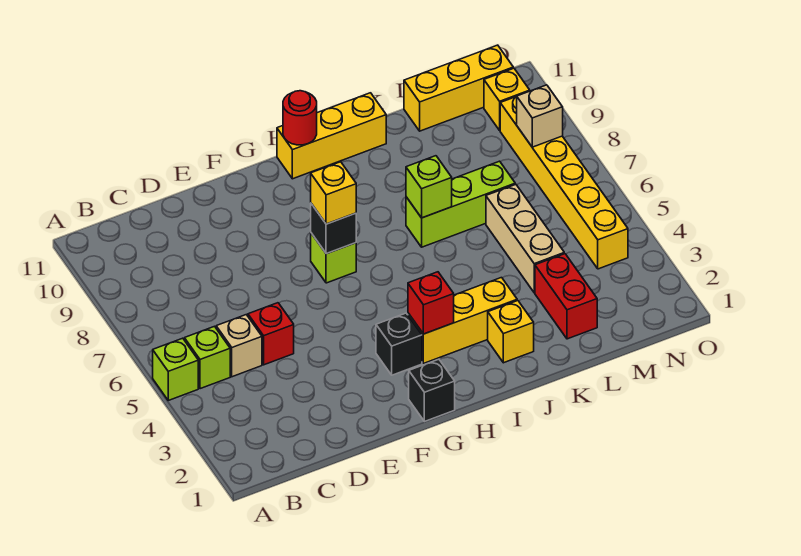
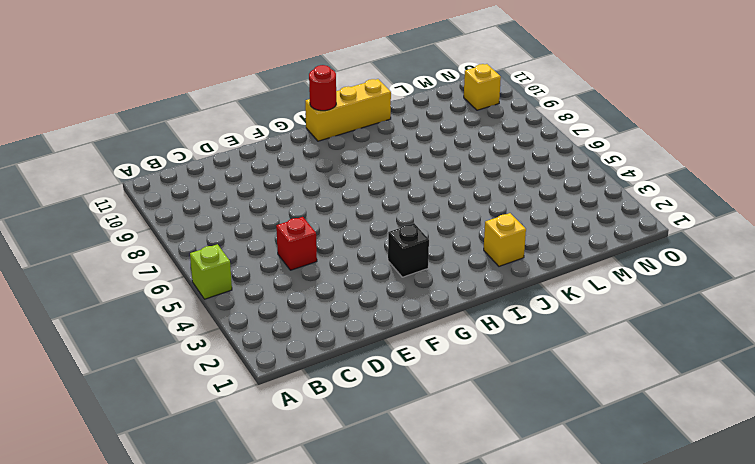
none -> lime brick B5 level 1
none -> tan brick C5 level 1
none -> black brick G1 level 1

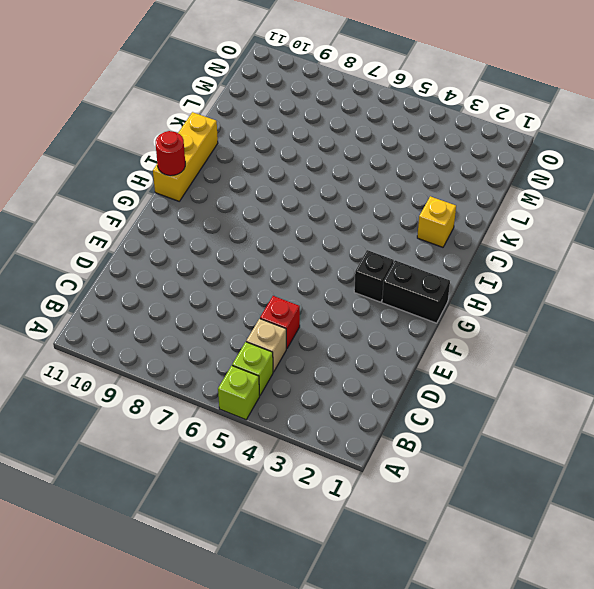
black brick G1:G2 level 1 -> black brick G1 level 1
none -> lime brick G7 level 1
none -> yellow brick H3:J3 level 1
none -> lime brick J7:L7 level 1

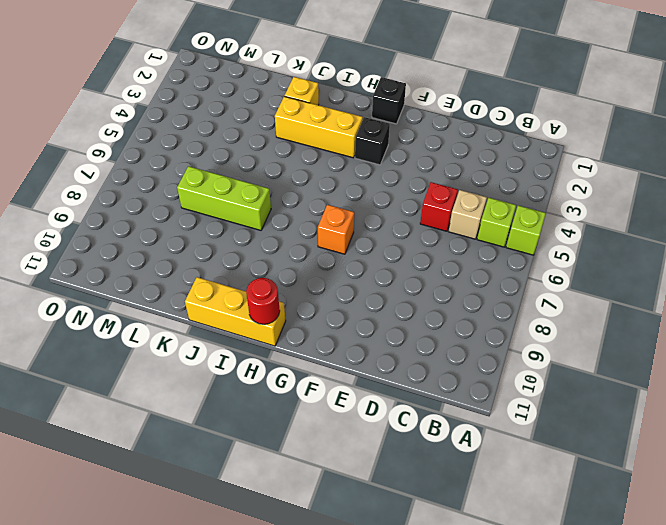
orange brick G7 level 1 -> lime brick G7 level 1
none -> red brick L2:L3 level 1
none -> tan brick L4:L6 level 1
none -> yellow brick L11:N11 level 1

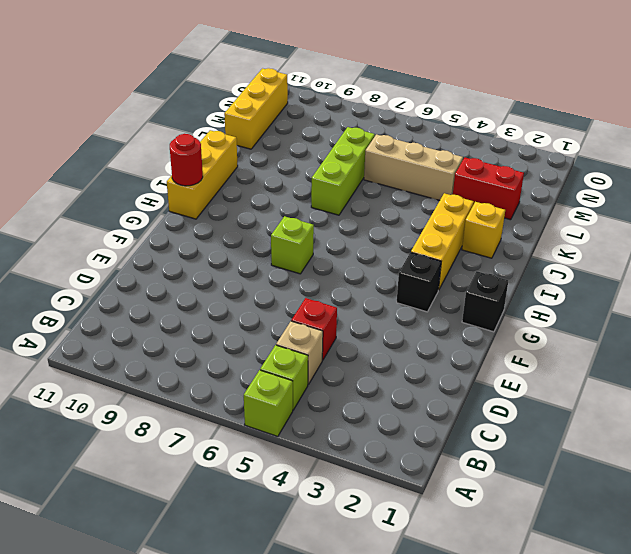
none -> yellow brick N4:N9 level 1
none -> yellow brick N10 level 1
none -> black brick G7 level 2

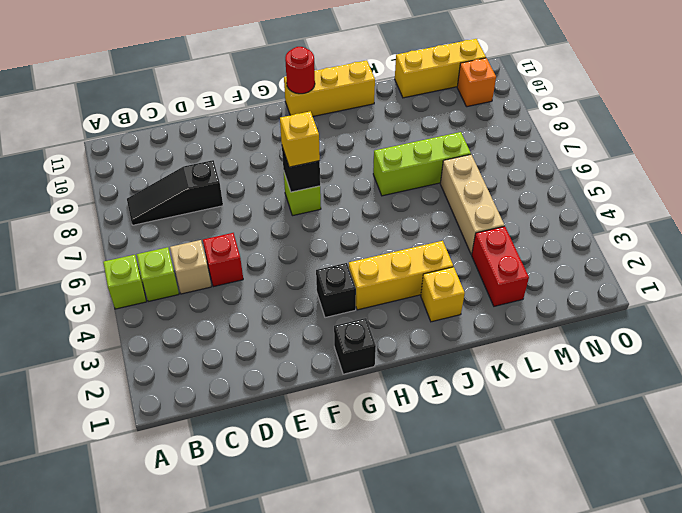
black slope B8:D8 level 1 top D -> none
orange brick N10 level 1 -> yellow brick N10 level 1
none -> yellow brick N4:N9 level 1
none -> red brick H3 level 2
none -> lime brick J7 level 2

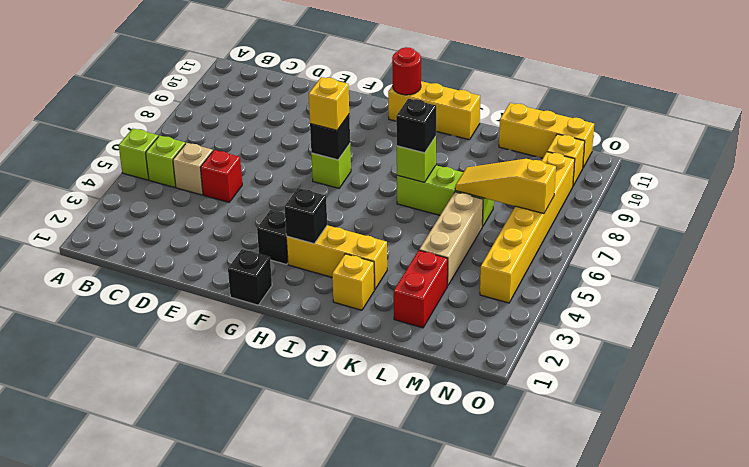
black brick H3 level 2 -> red brick H3 level 2
black brick J7 level 3 -> none
yellow slope L7:N7 level 2 top N -> none
none -> tan brick N8 level 2

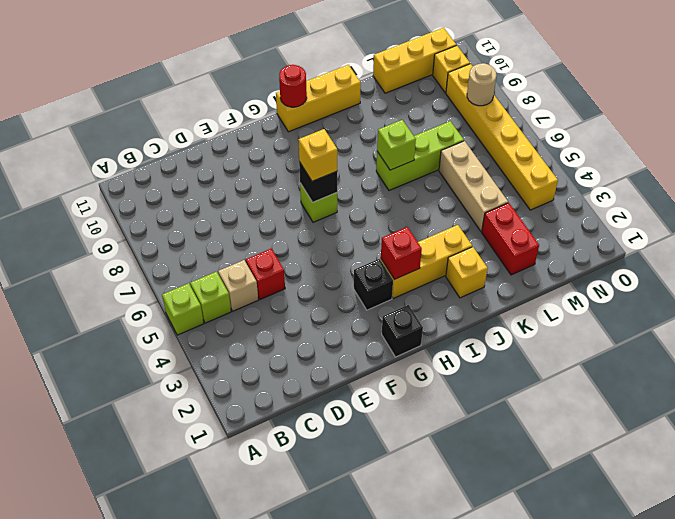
tan round brick N8 level 2 -> tan brick N8 level 2

